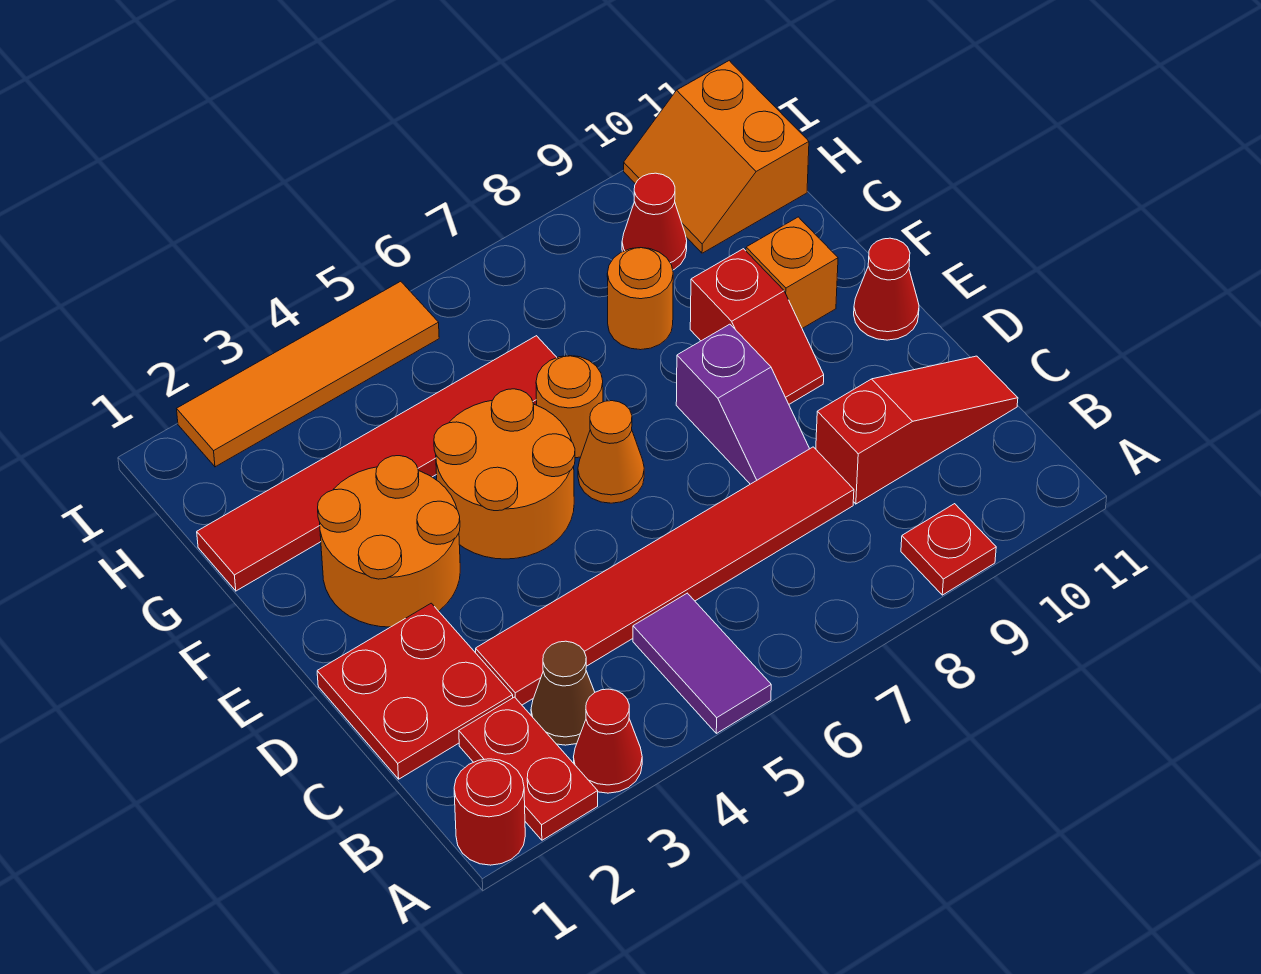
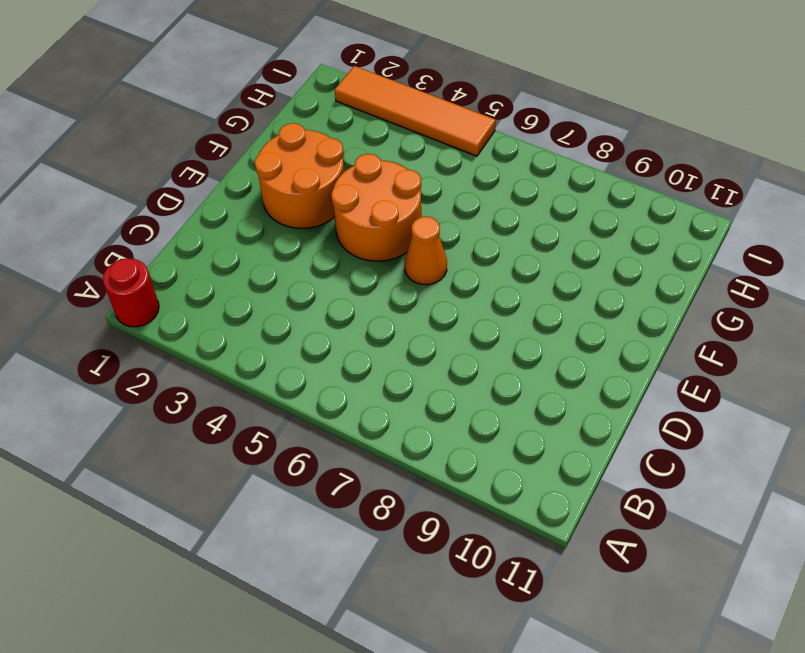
none -> red plate A2:B2 level 1
none -> red cone A3 level 1
none -> purple tile A5:B5 level 1

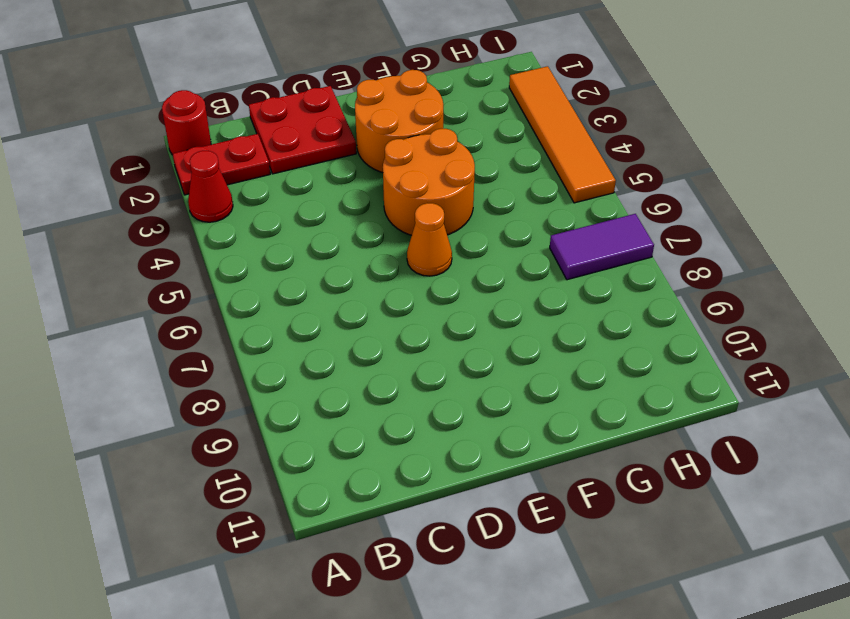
purple tile H7:I7 level 1 -> purple tile A5:B5 level 1
none -> red plate A9 level 1
none -> brown cone B3 level 1
none -> red tile C3:C8 level 1

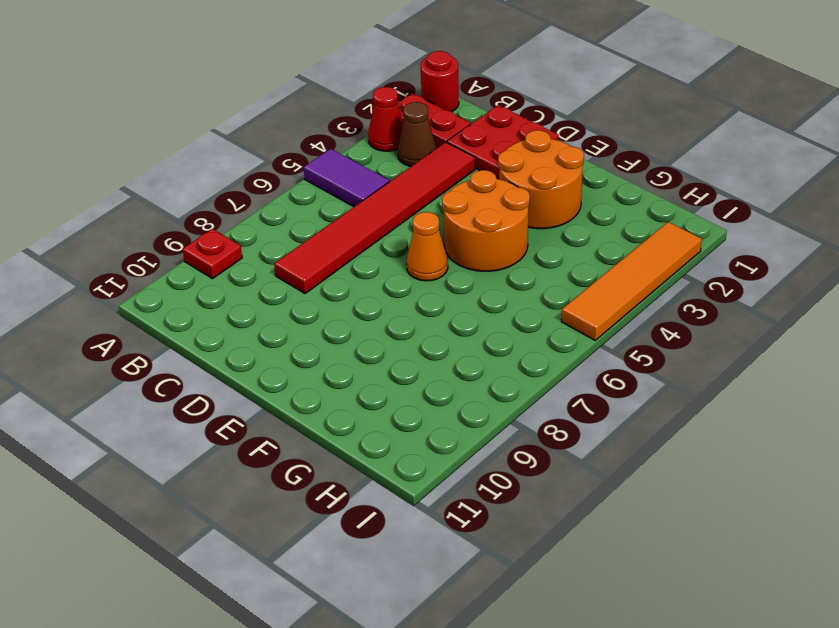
none -> red slope C9:C11 level 1 top 9
none -> purple slope D8:E8 level 1 top E
none -> red slope E9:F9 level 1 top F

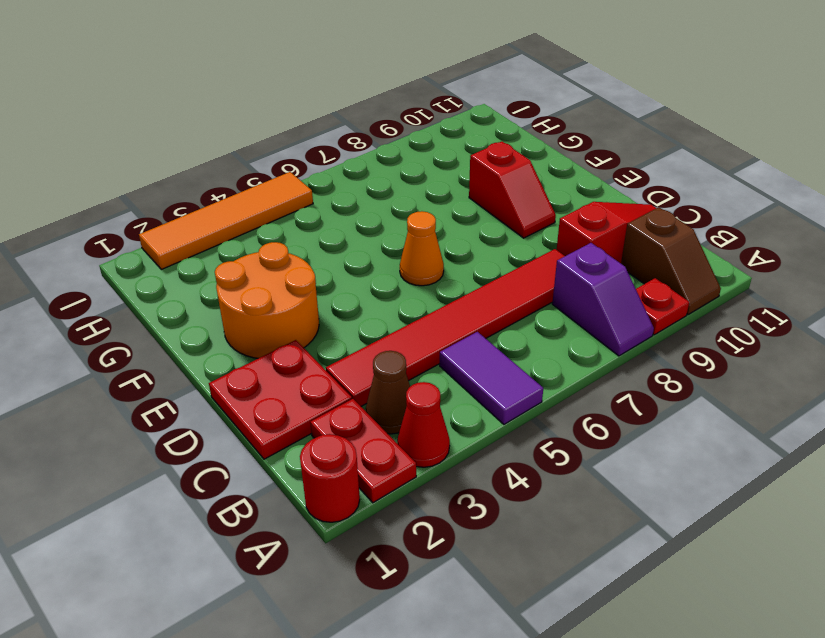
purple slope A8:B8 level 1 top B -> purple slope D8:E8 level 1 top E
brown slope A10:B10 level 1 top B -> none
none -> orange round brick E4:F5 level 1
none -> red cone E11 level 1
none -> orange round brick F6 level 1

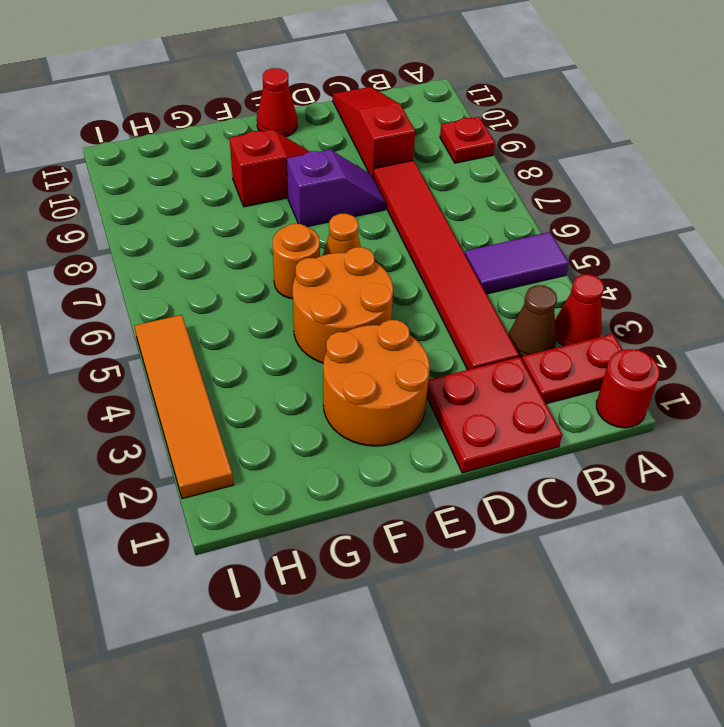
none -> orange brick F10 level 1
none -> red tile G1:G6 level 1
none -> orange round brick G8 level 1

